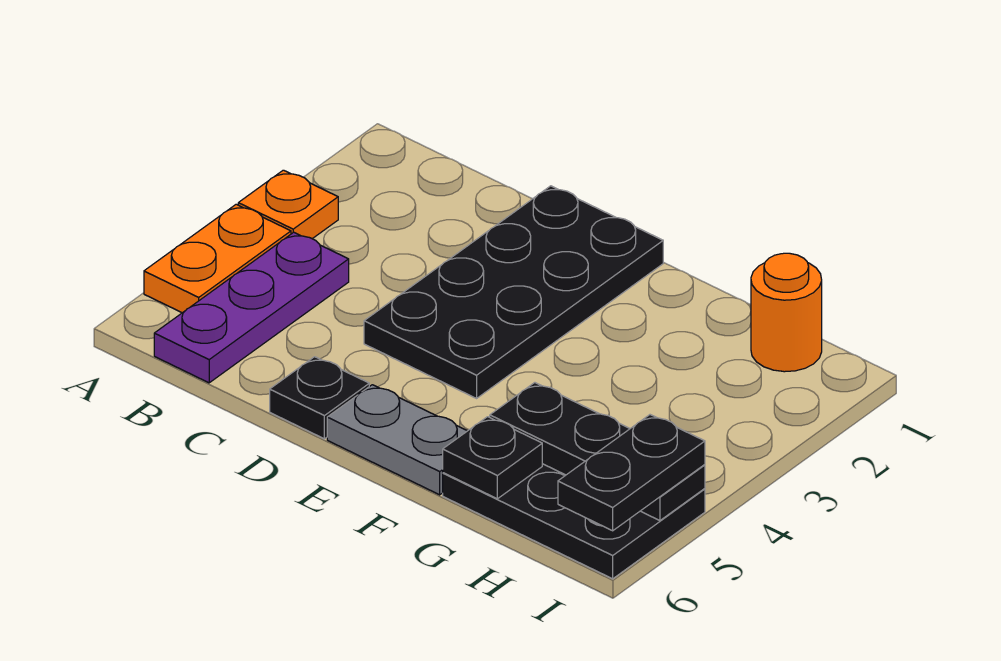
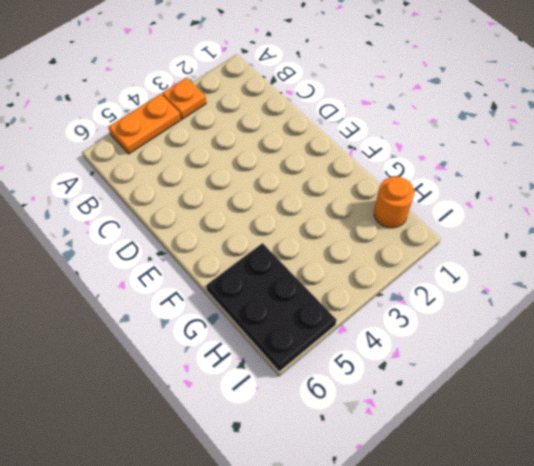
none -> purple plate B4:B6 level 1
none -> black plate D1:E4 level 1

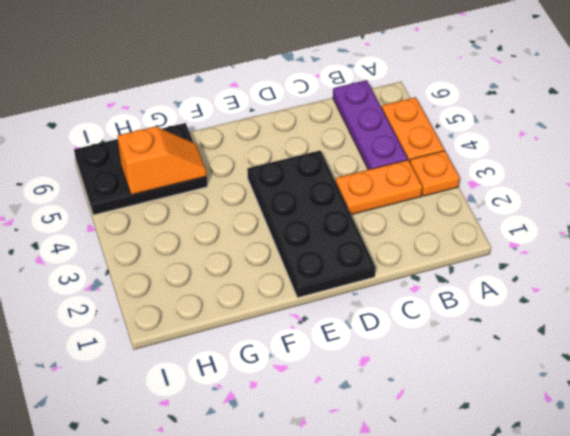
orange plate B3:C3 level 1 -> none
orange slope G5:H5 level 2 top H -> black plate G5:I5 level 2
none -> black plate D6 level 1
none -> grey plate E6:F6 level 1

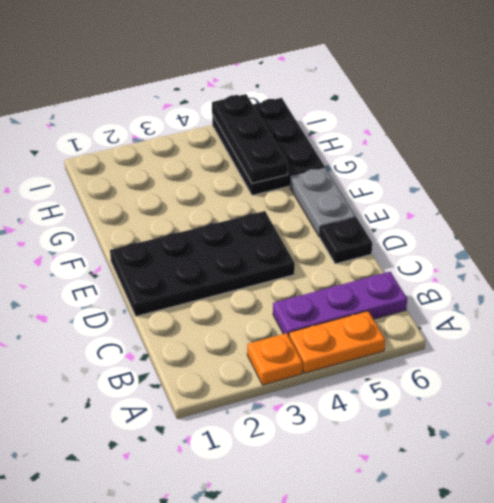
none -> orange round brick H1 level 1
none -> black plate G6 level 2

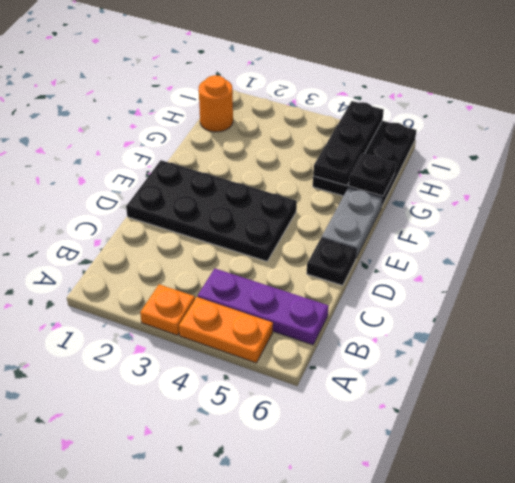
none -> black plate I5:I6 level 3

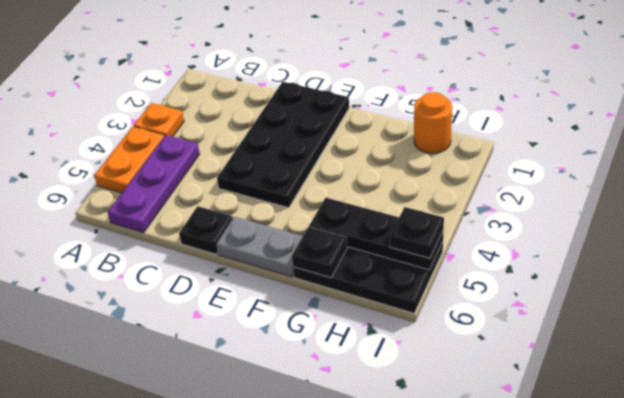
black plate I5 level 3 -> black plate I5:I6 level 3

